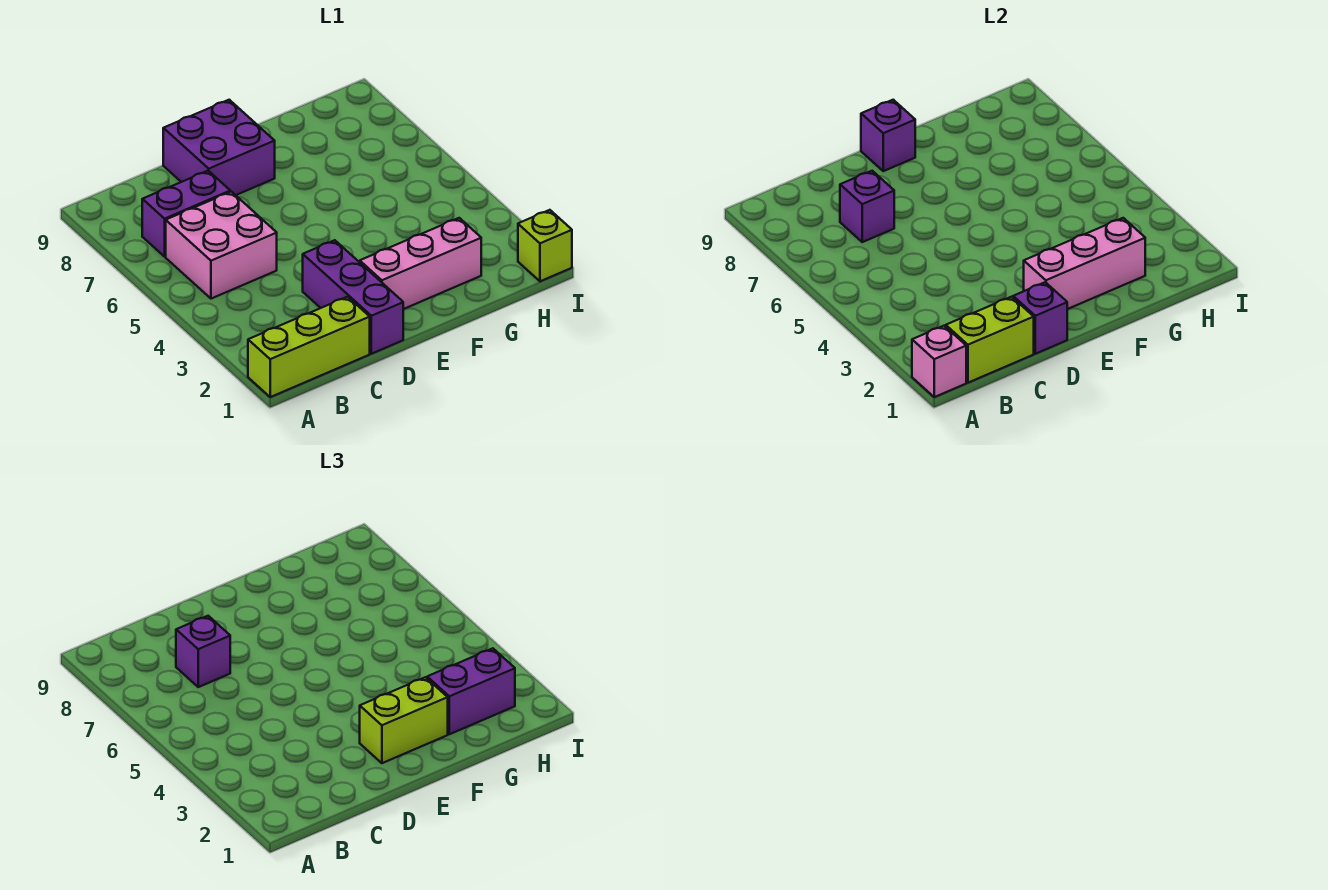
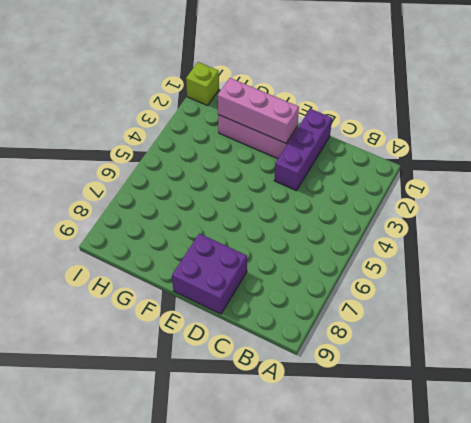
none -> lime brick A1:C1 level 1
none -> pink brick B5:C6 level 1
none -> purple brick B7:C7 level 1

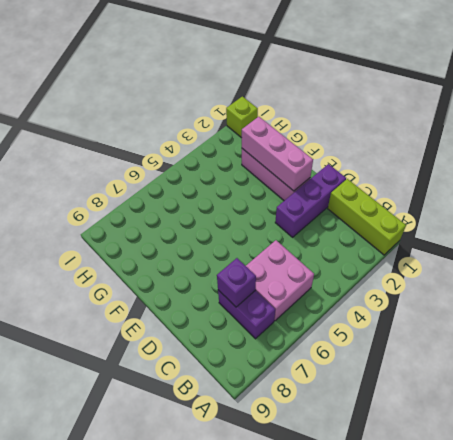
none -> purple brick D8:E9 level 1
none -> pink brick A1 level 2
none -> lime brick B1:C1 level 2

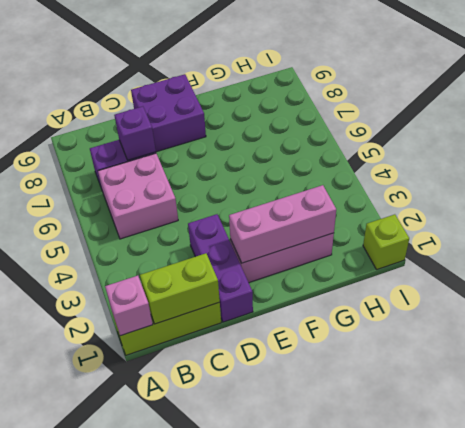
none -> purple brick D1 level 2
none -> purple brick E9 level 2
none -> purple brick C7 level 3

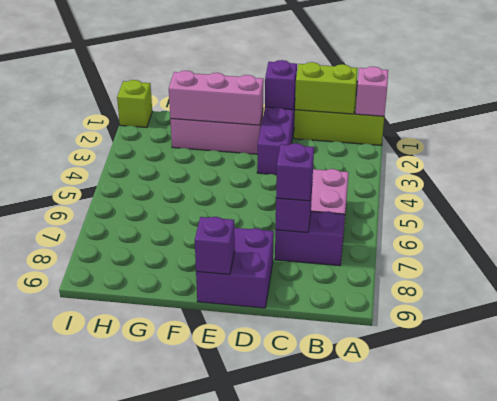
none -> lime brick E2:F2 level 3
none -> purple brick G2:H2 level 3

